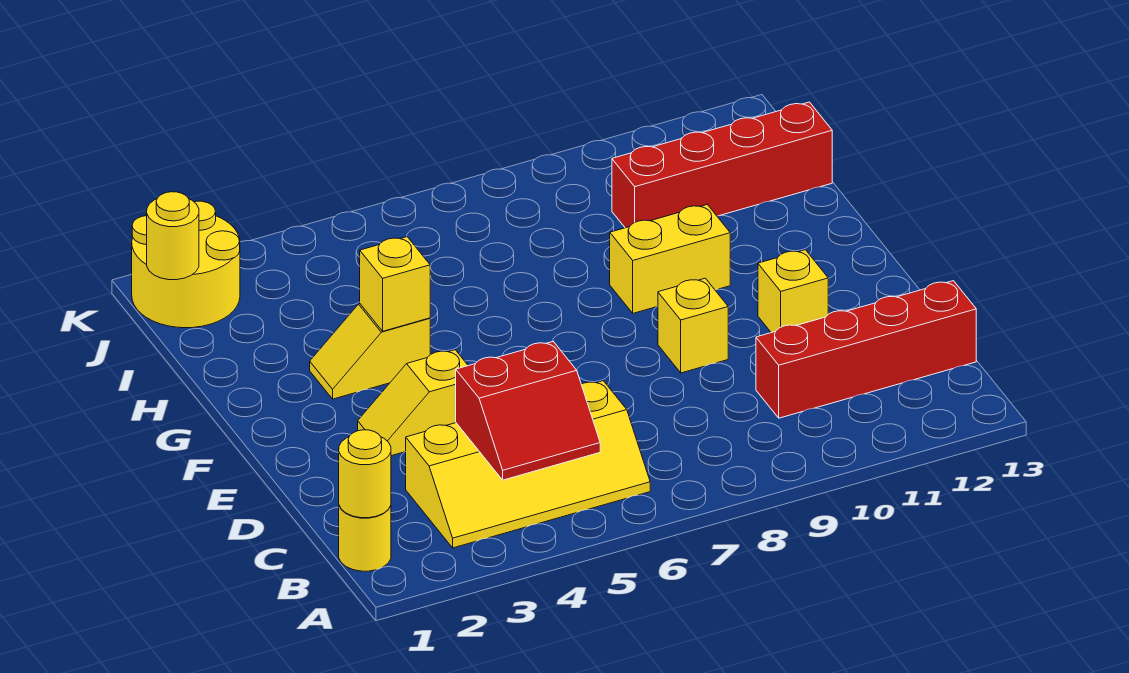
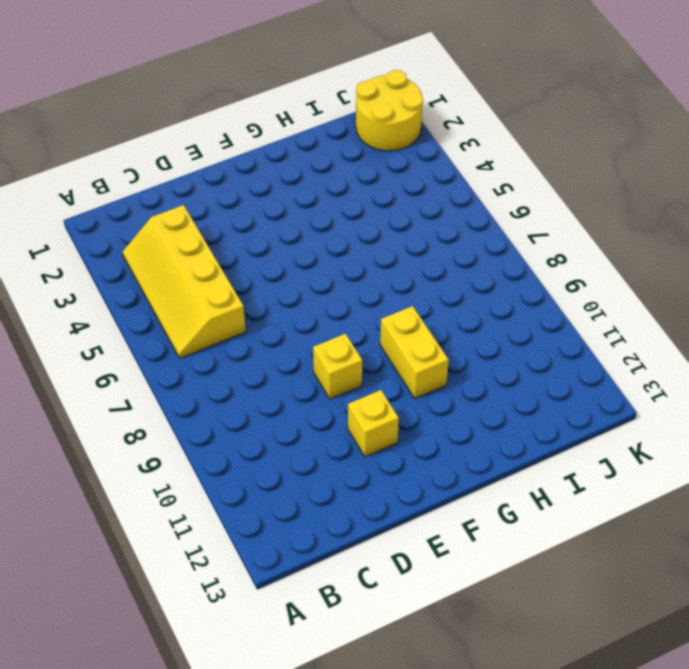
none -> yellow round brick B1 level 1
none -> red brick C10:C13 level 1
none -> yellow slope E3:E4 level 1 top 4

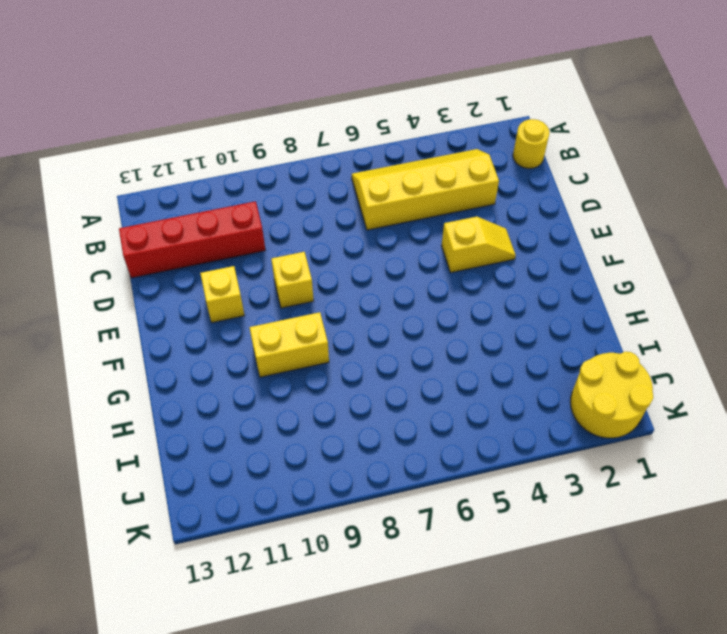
none -> yellow slope G3:G4 level 1 top 4
none -> red brick I10:I13 level 1
none -> yellow round brick B1 level 2

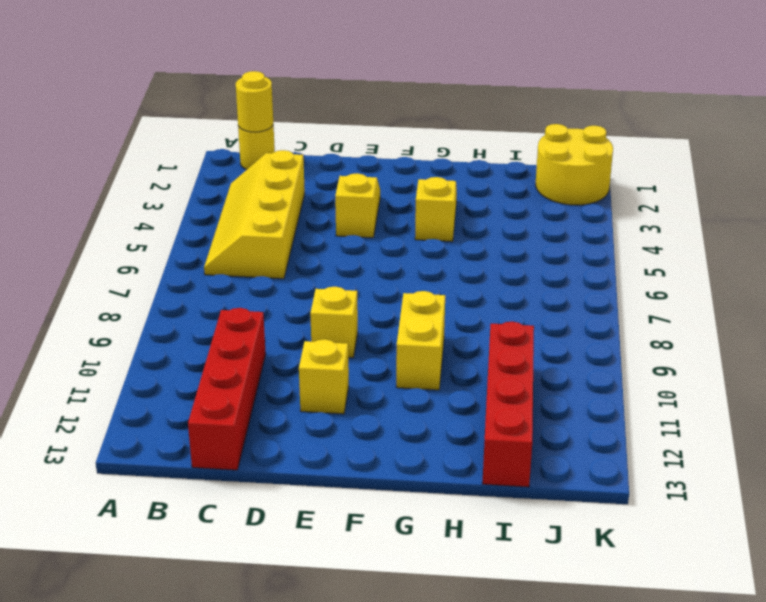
none -> red slope B4:C5 level 2 top C
none -> yellow brick G4 level 2
none -> yellow round brick J1 level 2

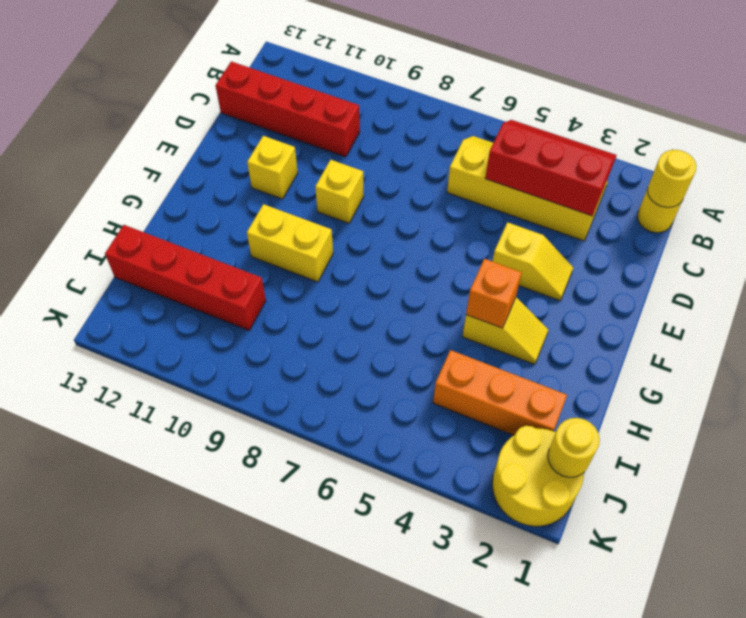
red slope B3:C5 level 2 top C -> red slope B4:C5 level 2 top C
orange brick G4 level 2 -> yellow brick G4 level 2
orange brick I2:I4 level 1 -> none

